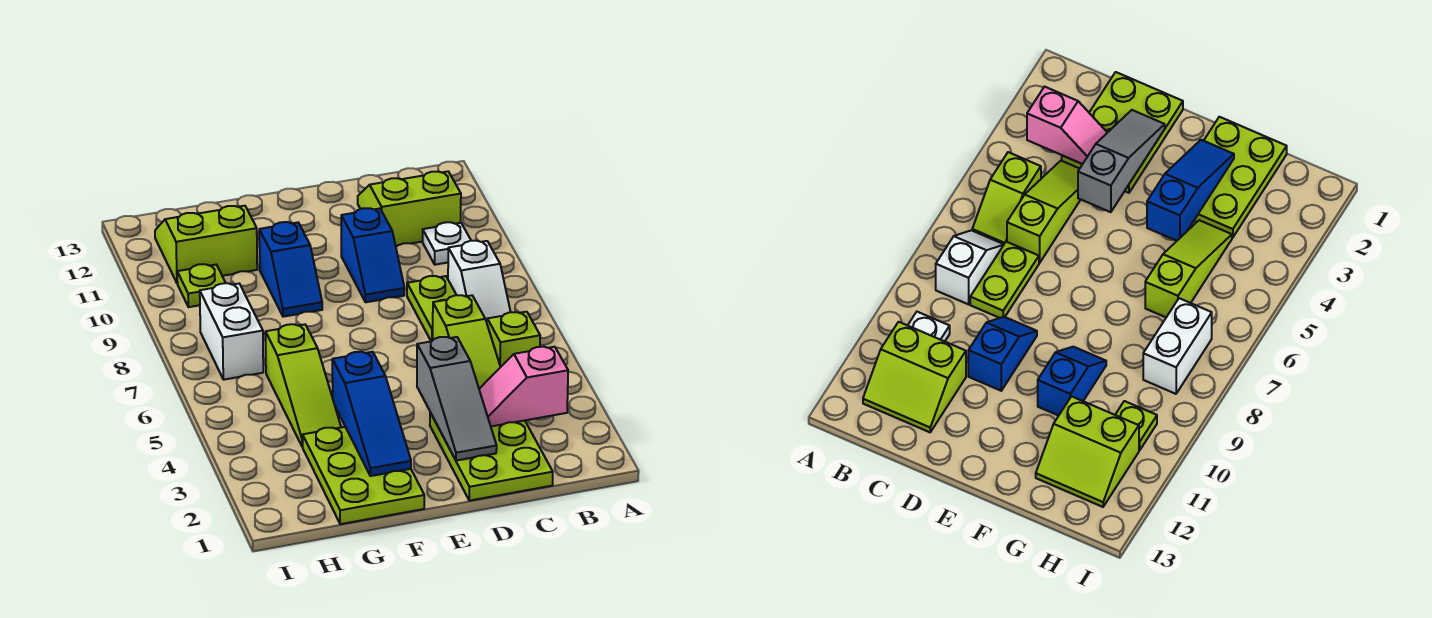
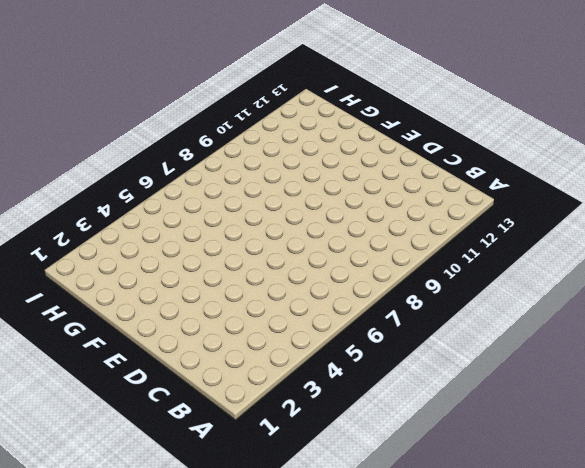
none -> lime slope B5:B6 level 1 top 5
none -> white slope B7:B8 level 1 top 8
none -> white plate B10 level 1

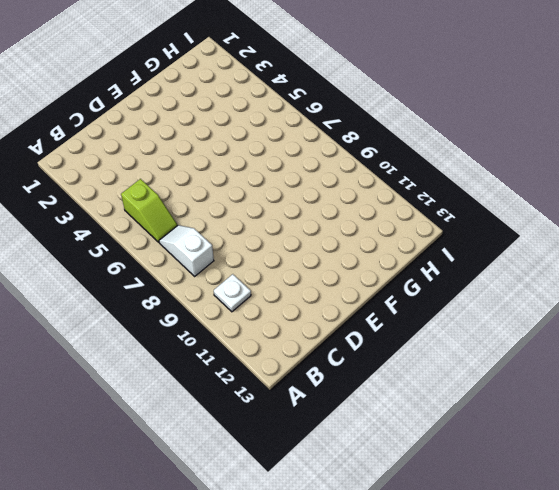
none -> lime slope B11:C12 level 1 top 11
none -> lime plate C1:D3 level 1
none -> lime slope C4:C6 level 1 top 6

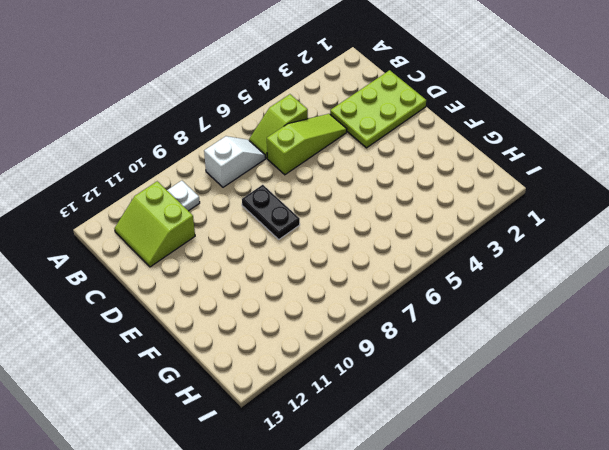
black plate D8:E8 level 1 -> none
none -> lime plate C7:C8 level 1
none -> blue slope D9:D10 level 1 top 10
none -> lime plate F1:G3 level 1

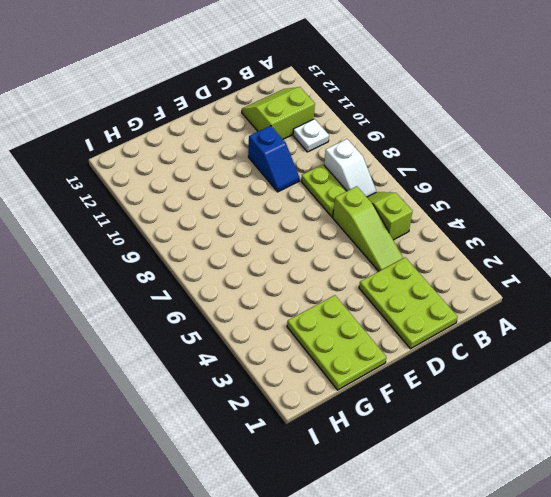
none -> blue slope F9:F10 level 1 top 10
none -> lime slope G4:G6 level 1 top 6
none -> lime slope G11:H12 level 1 top 11

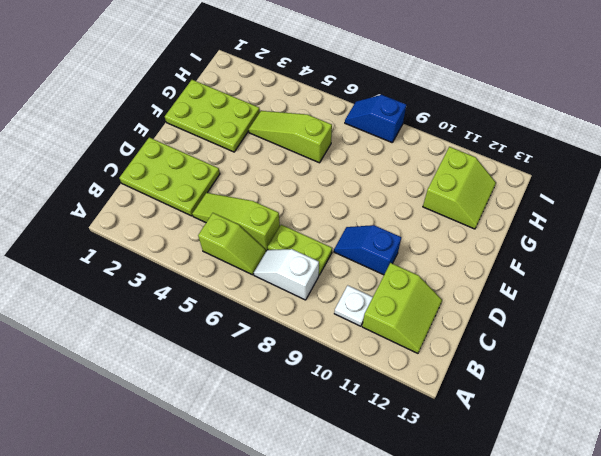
blue slope I7:I8 level 1 top 8 -> blue slope F9:F10 level 1 top 10
none -> white brick H7:H8 level 1
none -> lime plate H10 level 1
none -> pink slope B3:C3 level 2 top B

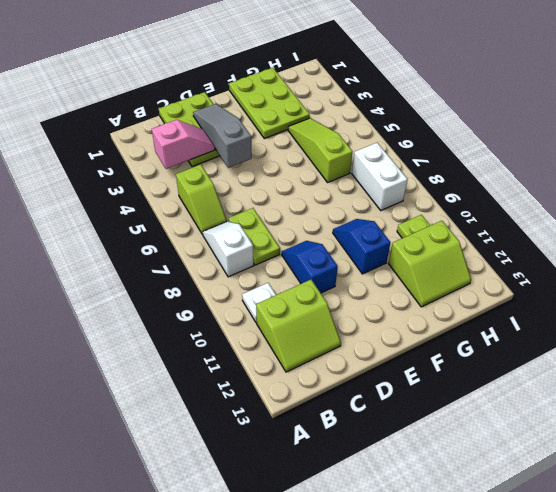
none -> lime slope C4:C6 level 1 top 6
none -> blue slope F2:F4 level 2 top 4

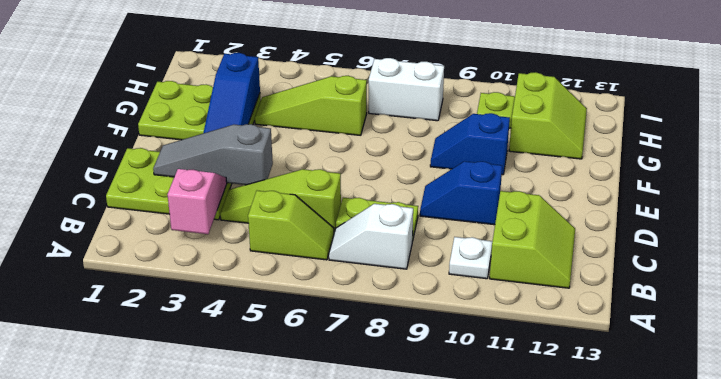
blue slope E3:G3 level 2 top G -> blue slope F2:F4 level 2 top 4

